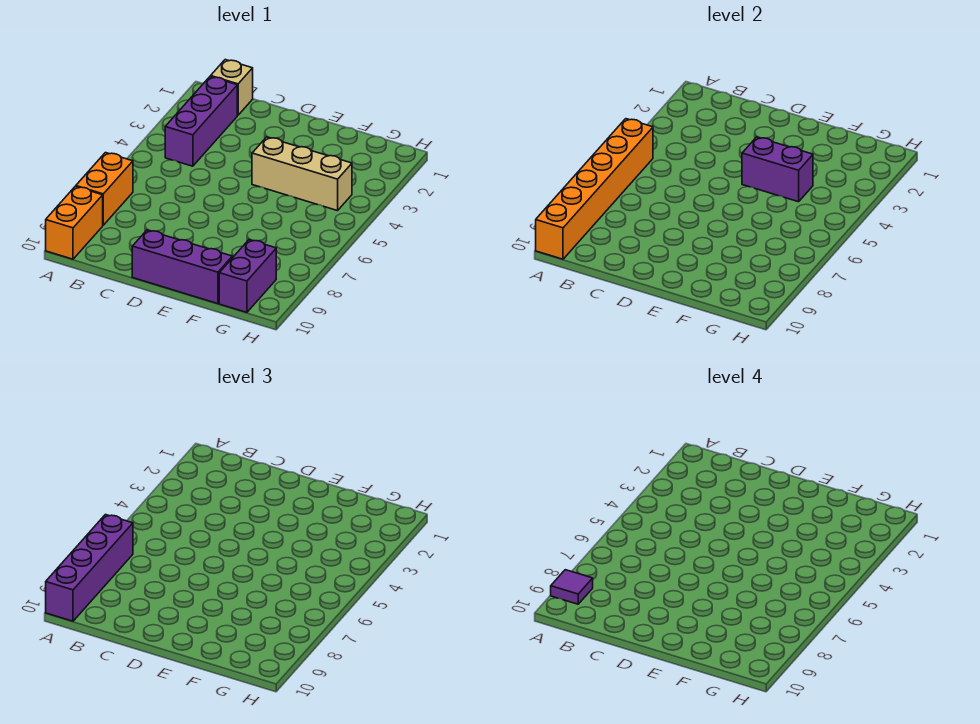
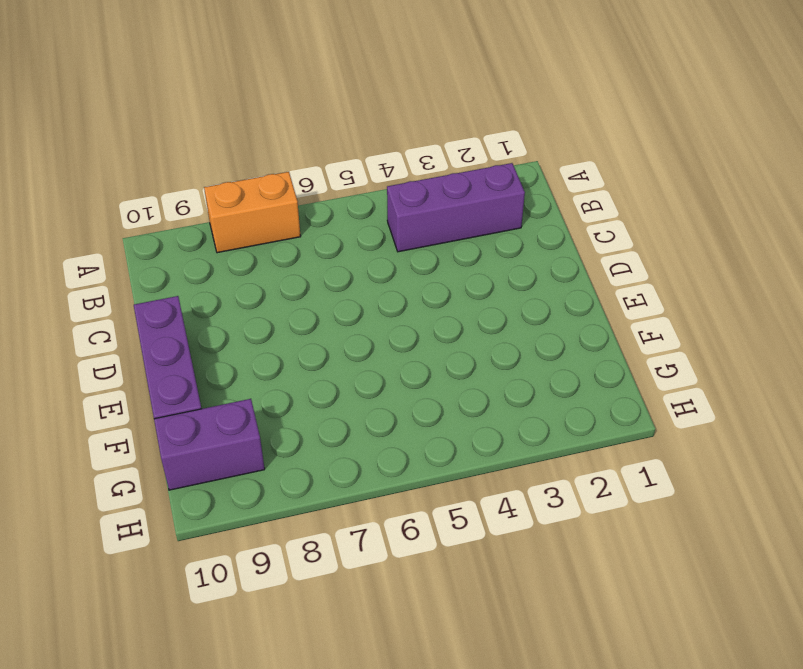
none -> orange brick A9:A10 level 1
none -> tan brick B1 level 1

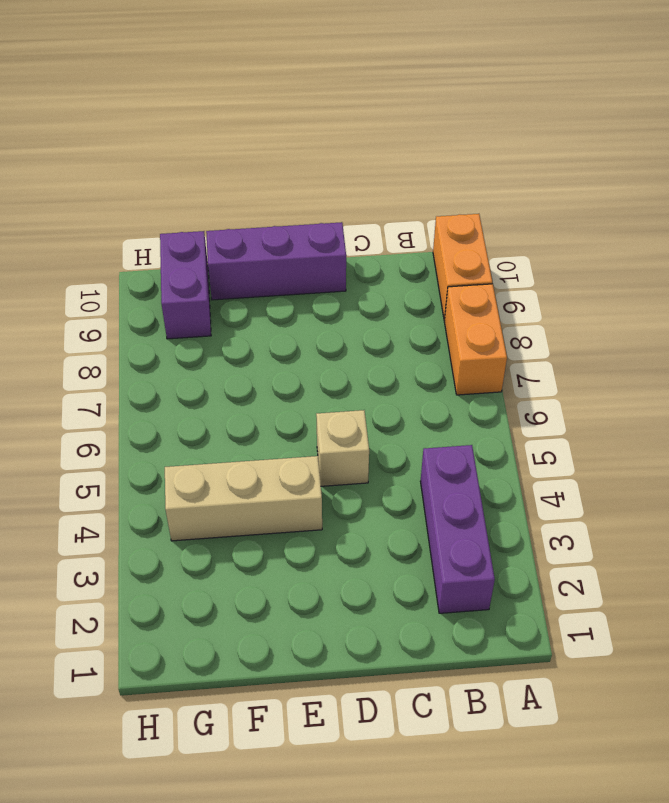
tan brick D5 level 1 -> tan brick B1 level 1
none -> orange brick A5:A10 level 2
none -> purple brick E4:F4 level 2

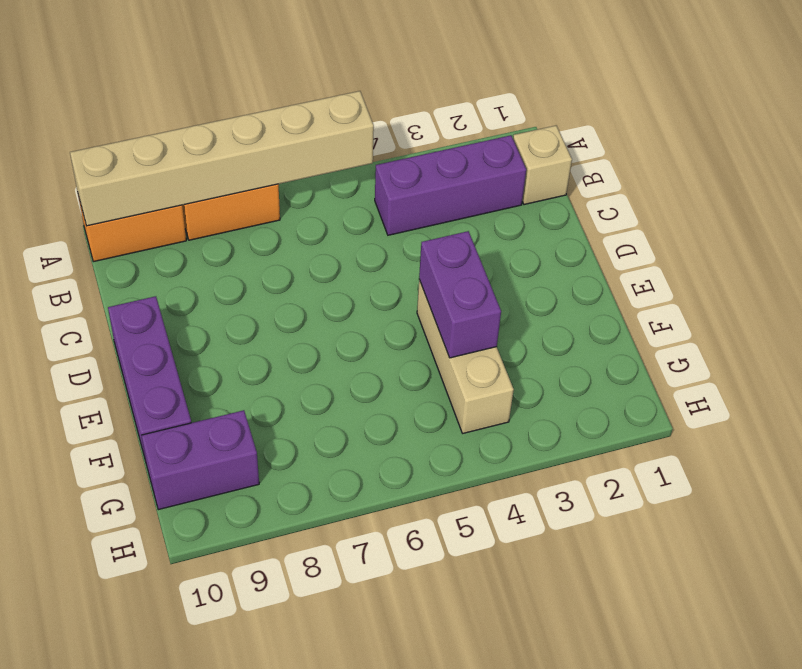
tan brick A5:A10 level 2 -> orange brick A5:A10 level 2
none -> purple brick A7:A10 level 3
none -> purple tile A9 level 4

